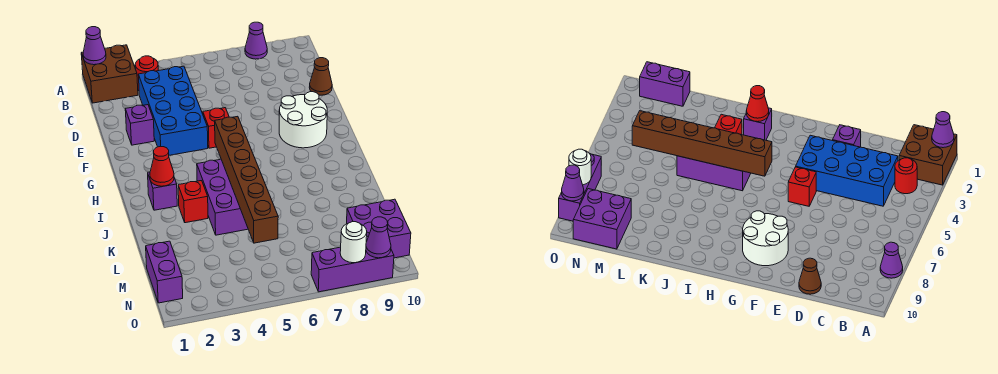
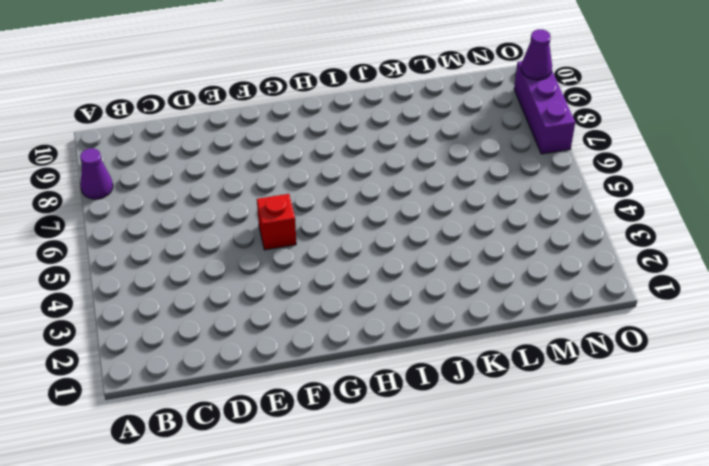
none -> brown brick A1:B2 level 1
none -> red round brick B3 level 1
none -> blue brick C3:F4 level 1

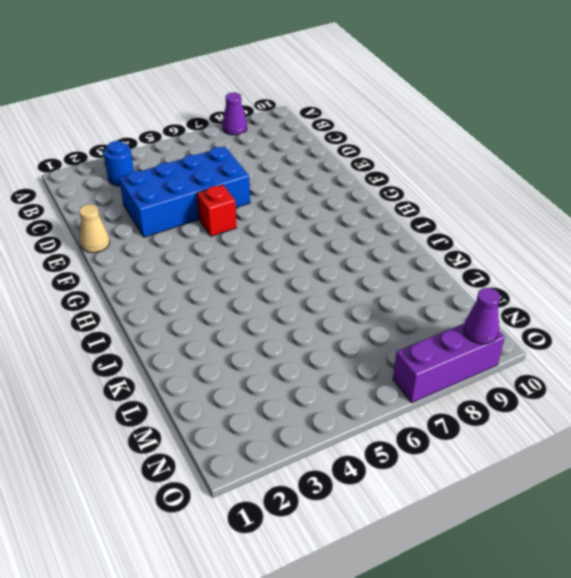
blue round brick B3 level 1 -> red round brick B3 level 1
blue brick D3:E6 level 1 -> blue brick C3:F4 level 1
tan cone E1 level 1 -> none
none -> brown brick A1:B2 level 1
none -> brown cone D10 level 1
none -> purple brick E2 level 1

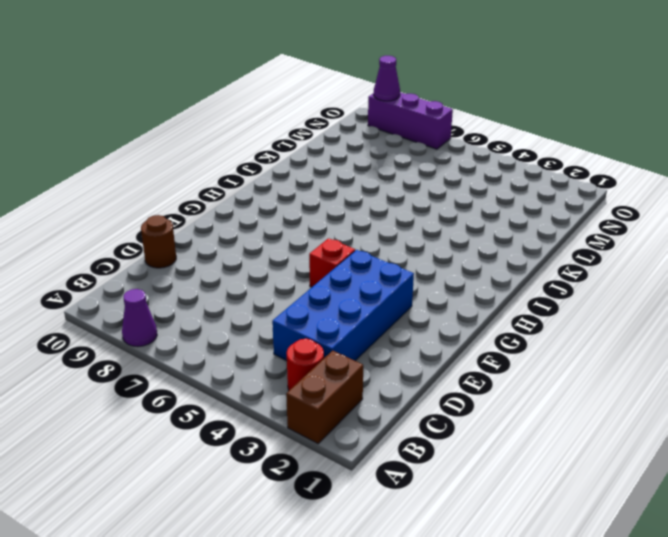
brown brick A2:B2 level 1 -> brown brick A1:B2 level 1
brown round brick D10 level 1 -> brown cone D10 level 1
none -> purple brick E2 level 1
none -> white round brick F8:G9 level 1
none -> purple brick I2 level 1

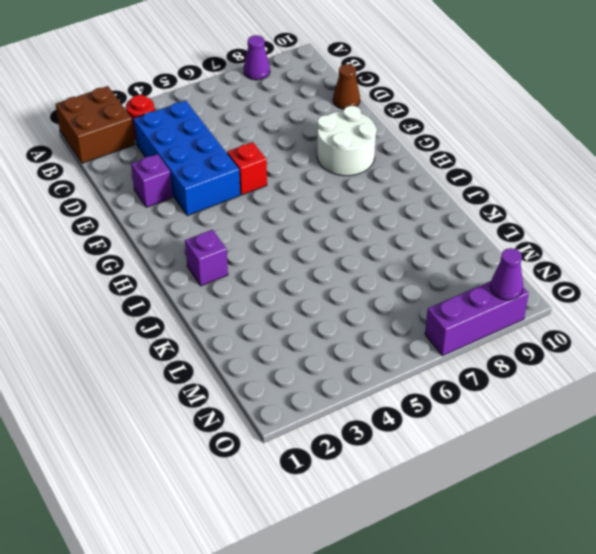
none -> purple brick I4:K5 level 1
none -> red brick J3 level 1
none -> purple brick M1:N1 level 1

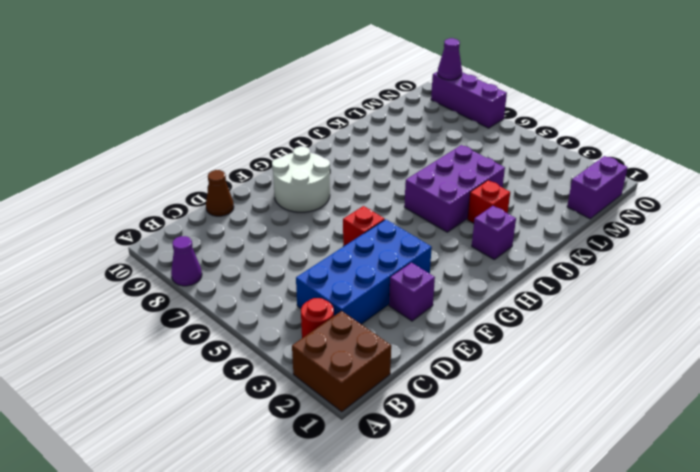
none -> purple brick M9:N10 level 1
none -> purple cone A1 level 2
none -> brown brick H5:M5 level 2

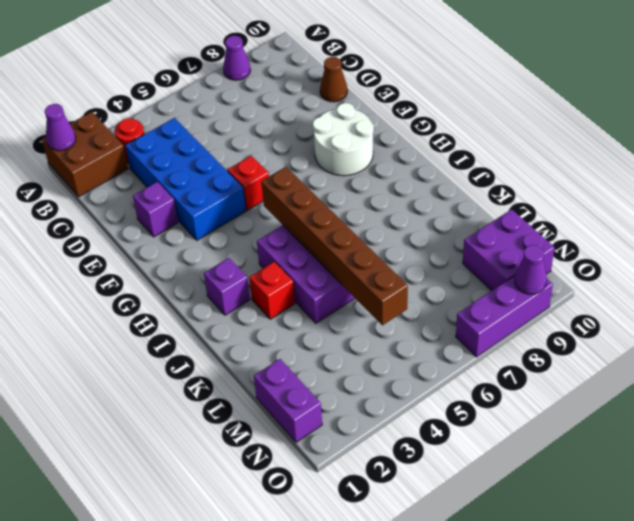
none -> red cone I2 level 2
none -> white round brick O8 level 2

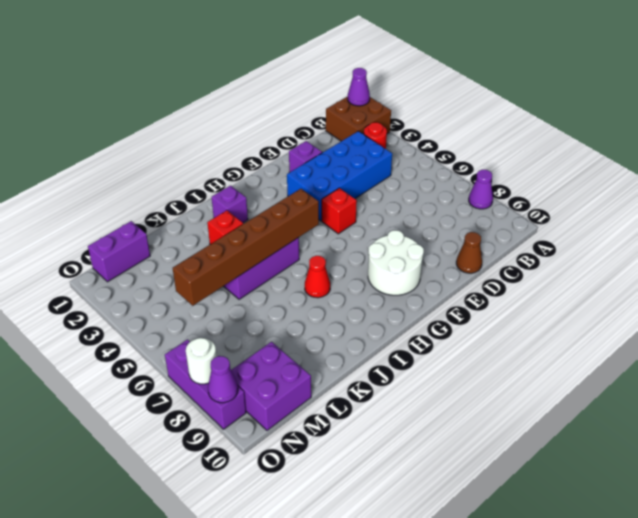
red cone I7 level 1 -> red cone I2 level 2

